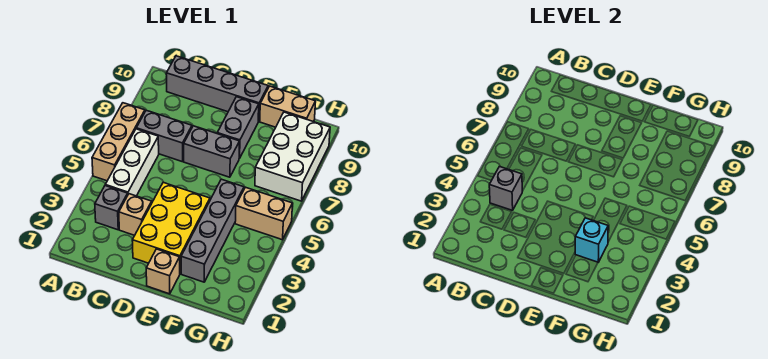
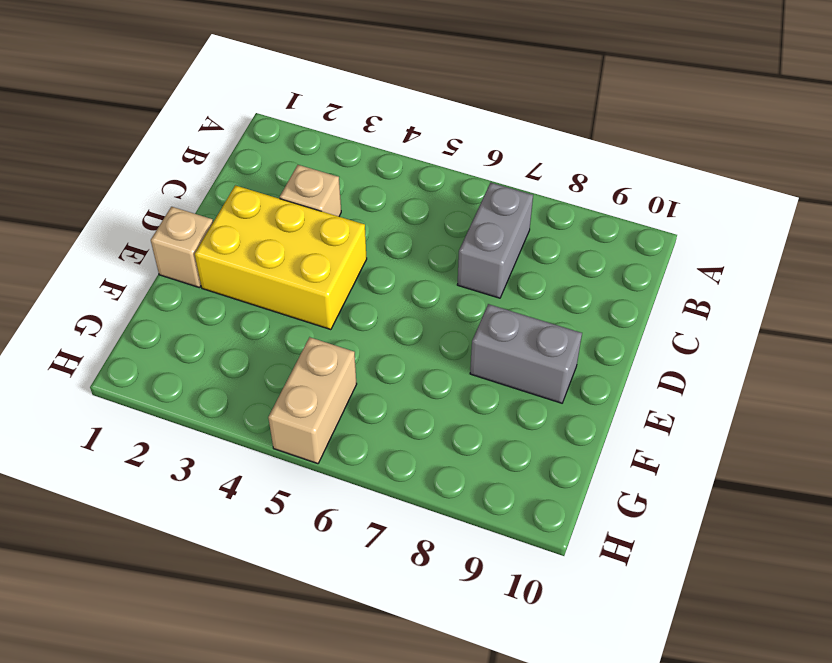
none -> tan brick A5:A7 level 1
none -> grey brick B3 level 1
none -> white brick B4:B6 level 1

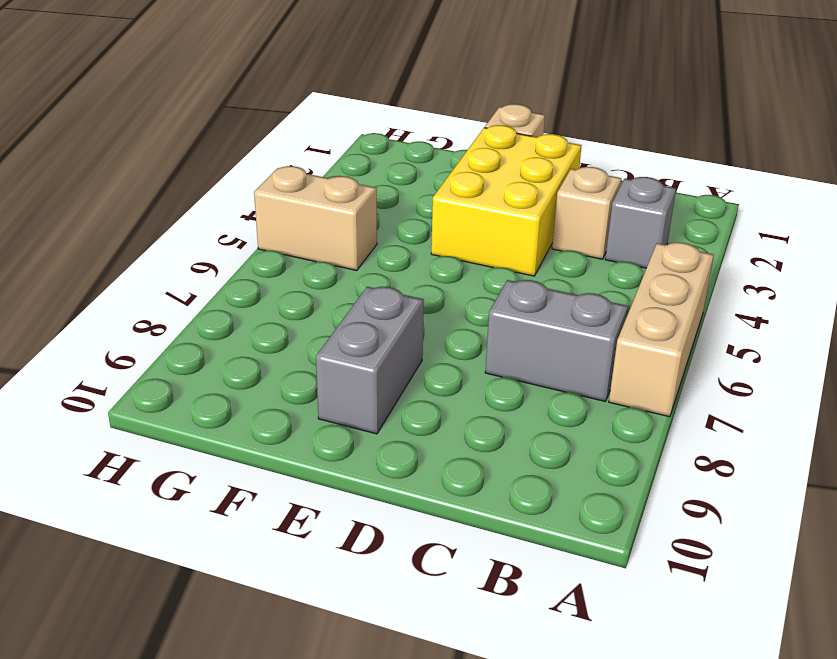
none -> white brick B4:B6 level 1
none -> grey brick B10:E10 level 1
none -> grey brick D7:E7 level 1

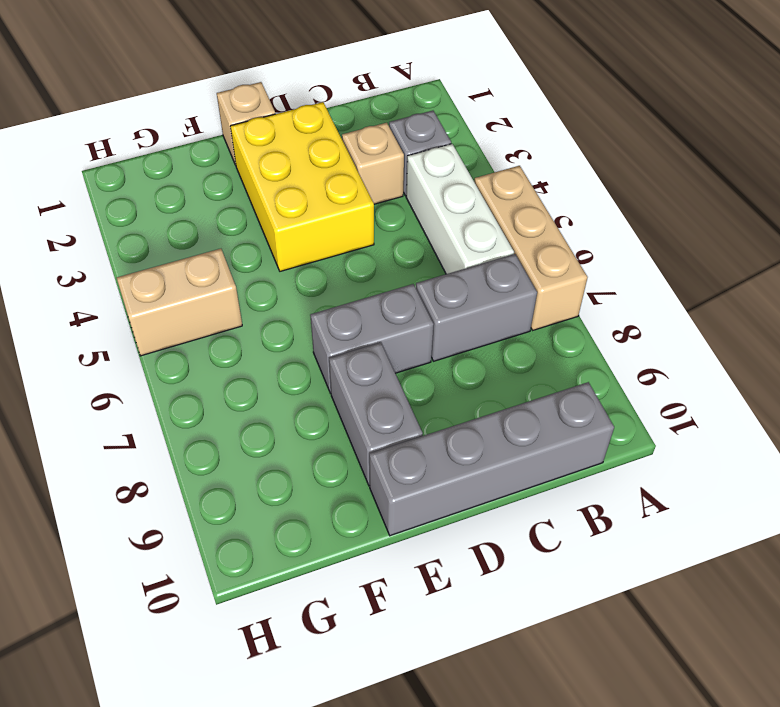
none -> grey brick F2:F5 level 1
none -> tan brick F10:G10 level 1
none -> white brick G7:H9 level 1

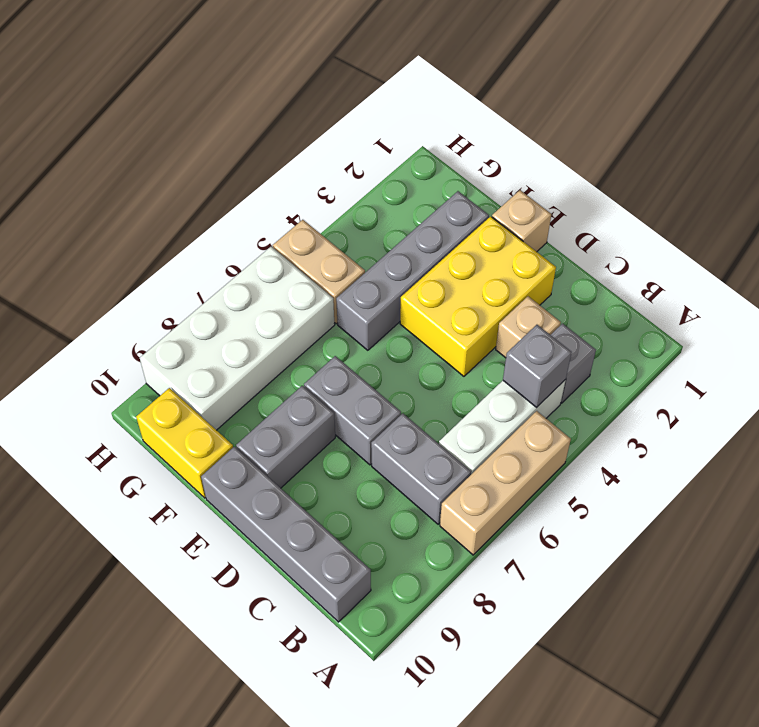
yellow brick F10:G10 level 1 -> tan brick F10:G10 level 1
white brick G6:H9 level 1 -> white brick G7:H9 level 1
none -> cyan brick F3 level 2

